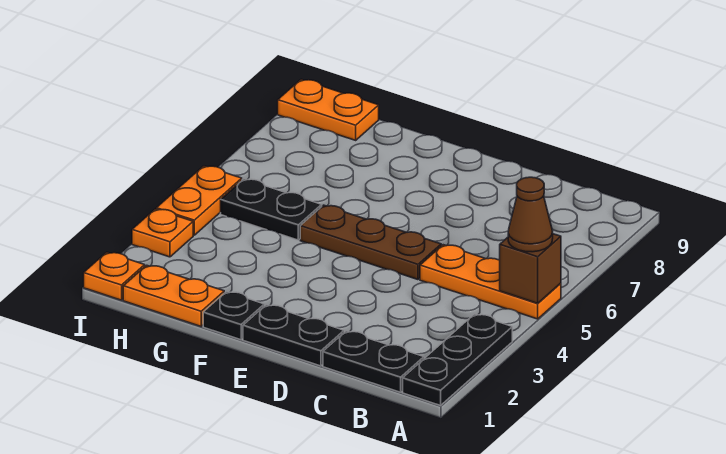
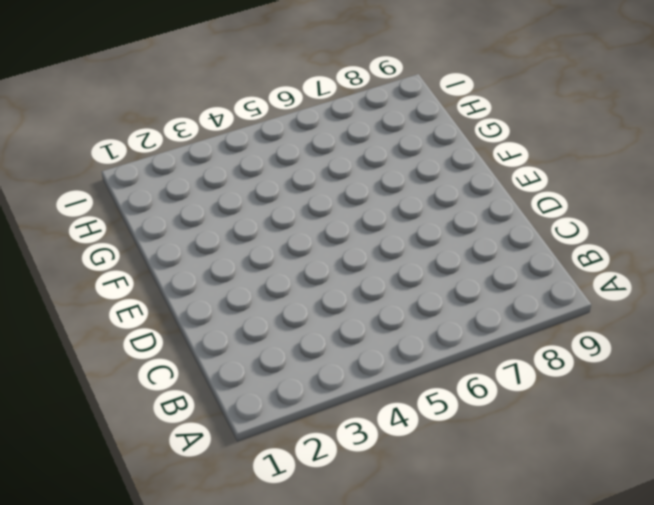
none -> black plate A1:A3 level 1
none -> orange plate A5:C5 level 1
none -> black plate B1:C1 level 1

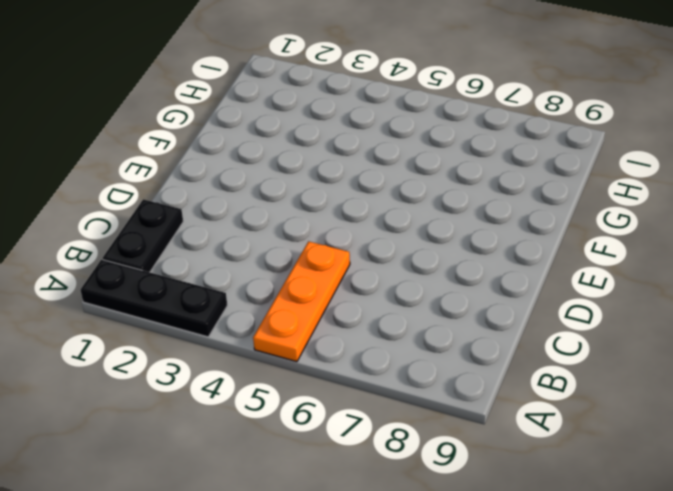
none -> black plate D1:E1 level 1
none -> brown plate D5:F5 level 1
none -> black plate F1 level 1

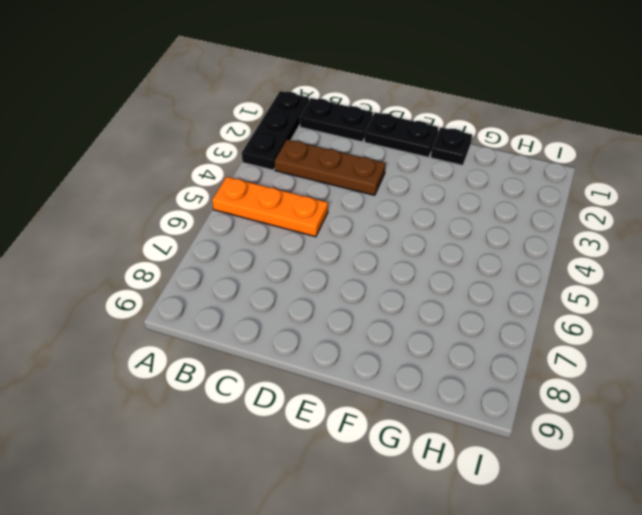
brown plate B3:D3 level 1 -> brown plate D5:F5 level 1
none -> orange plate G1:H1 level 1
none -> black plate G5:H5 level 1
none -> orange plate H9:I9 level 1

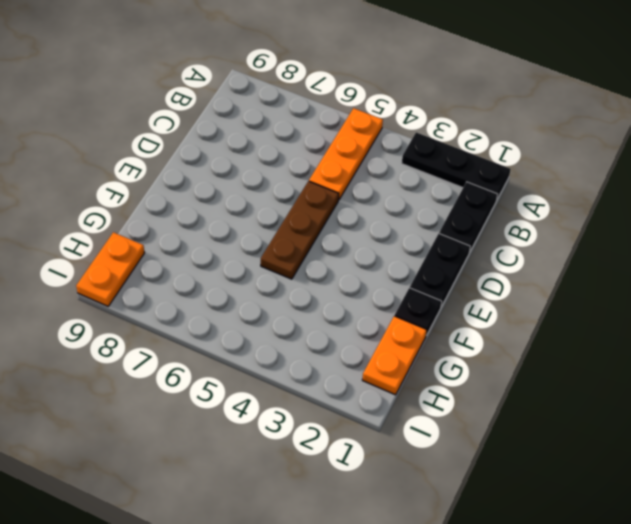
none -> black plate G5:H5 level 1
none -> orange plate I1 level 1
none -> orange plate I3 level 1

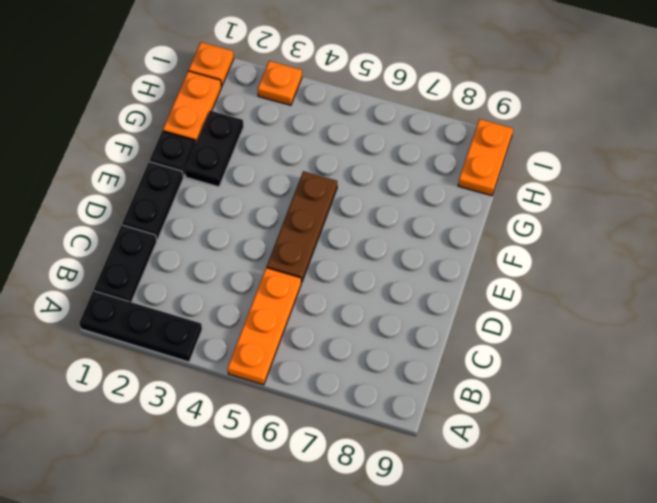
black plate F2:G2 level 1 -> black plate G5:H5 level 1
none -> orange plate I4:I5 level 1
none -> brown brick A5 level 2
none -> brown cone A5 level 3

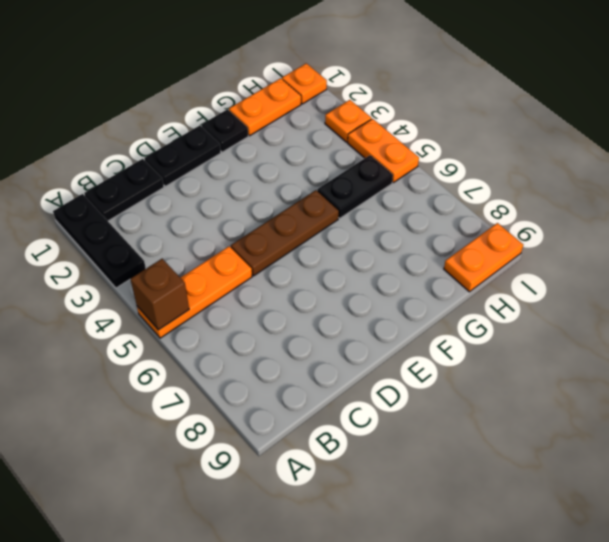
none -> brown cone A5 level 3

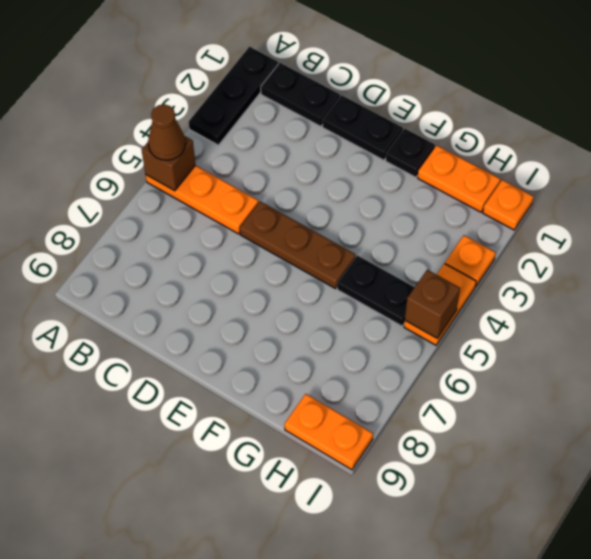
brown brick I5 level 2 -> none

